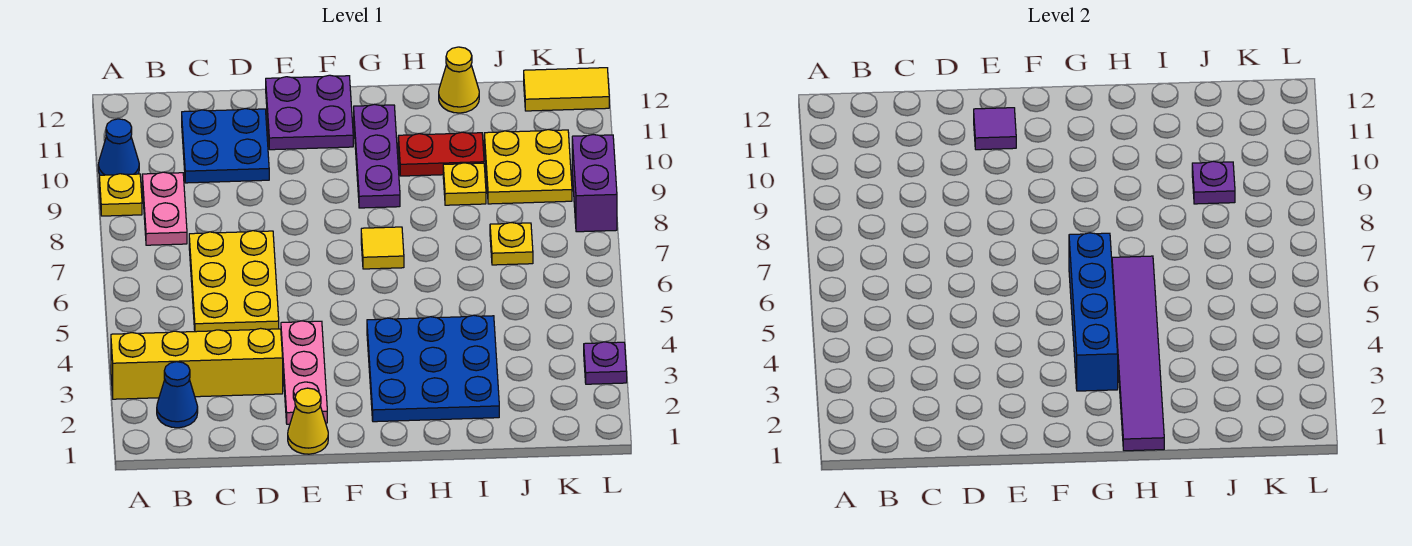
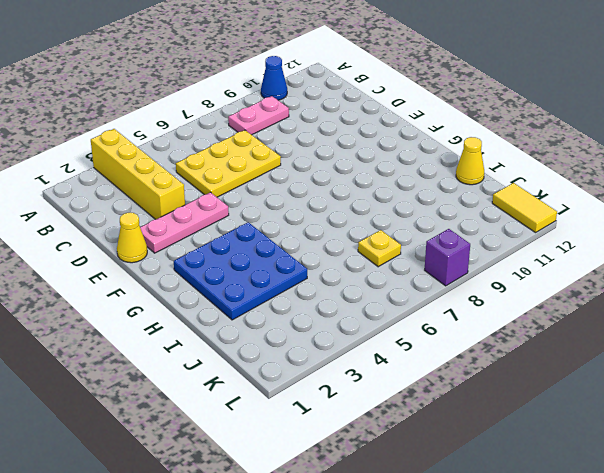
purple brick L8 level 1 -> purple brick L8:L9 level 1
none -> yellow plate A9 level 1
none -> blue cone B2 level 1
none -> blue plate C10:D11 level 1

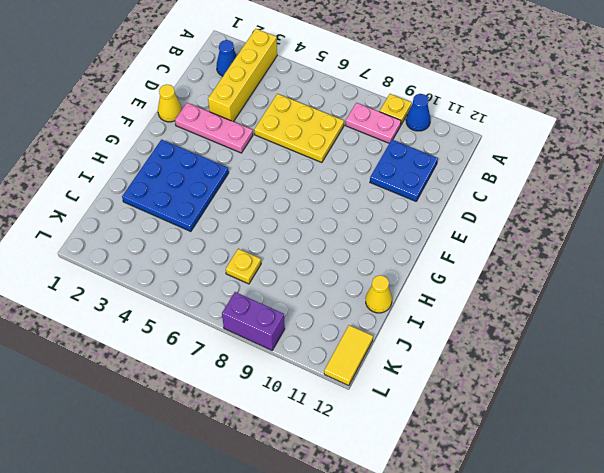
none -> purple plate E11:F12 level 1
none -> yellow tile G7 level 1
none -> purple plate G9:G11 level 1

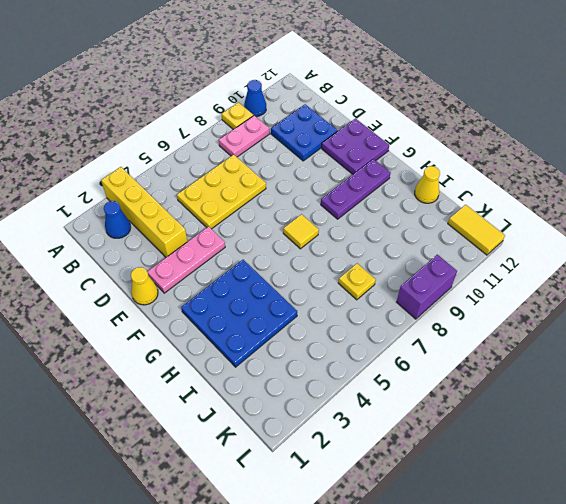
none -> red plate H10:I10 level 1
none -> yellow plate I9 level 1
none -> yellow plate J9:K10 level 1

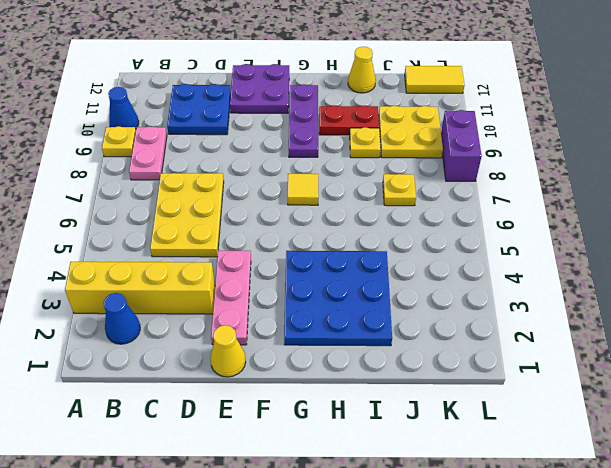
none -> purple plate L3 level 1
none -> purple tile E11 level 2
none -> blue brick G3:G6 level 2

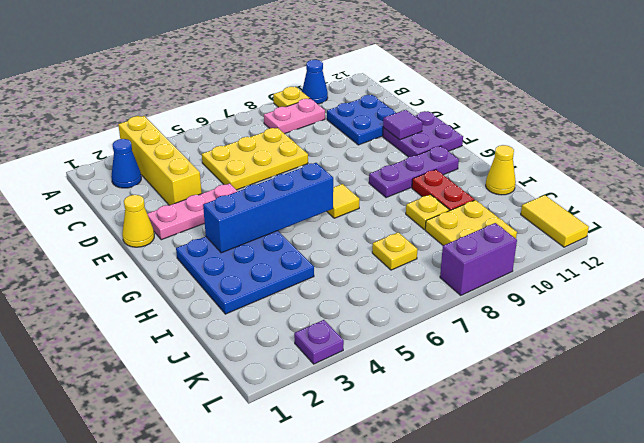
none -> purple tile H1:H6 level 2
none -> purple plate J9 level 2

